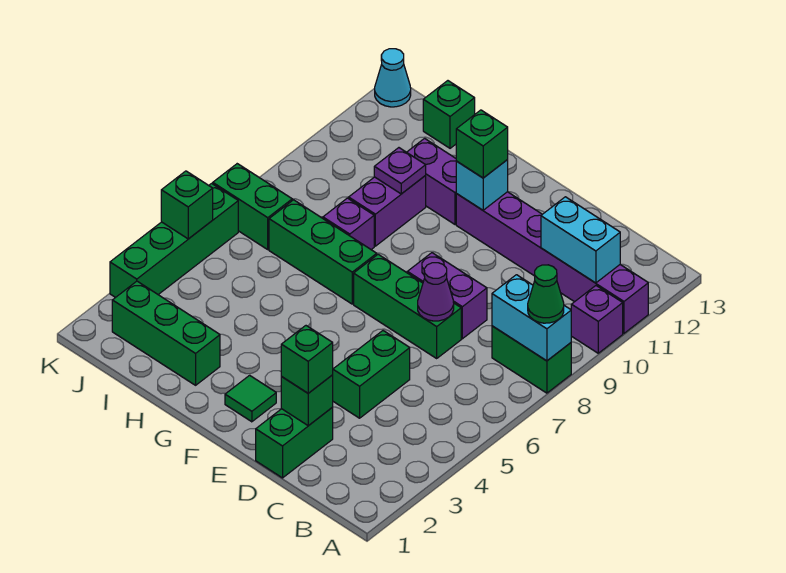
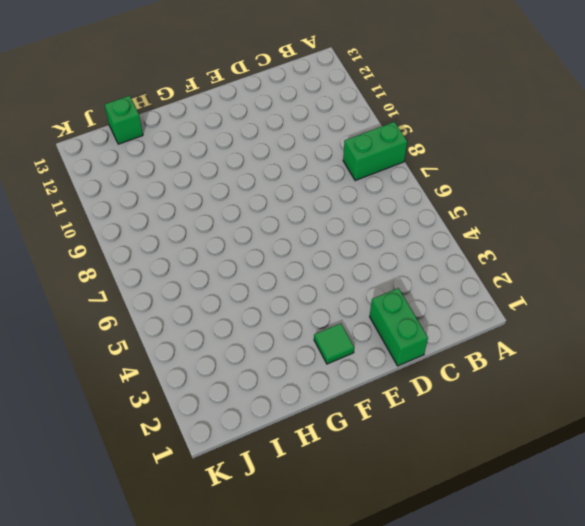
none -> purple brick A10 level 1
none -> purple brick A11:F11 level 1
none -> green brick D4:D5 level 1

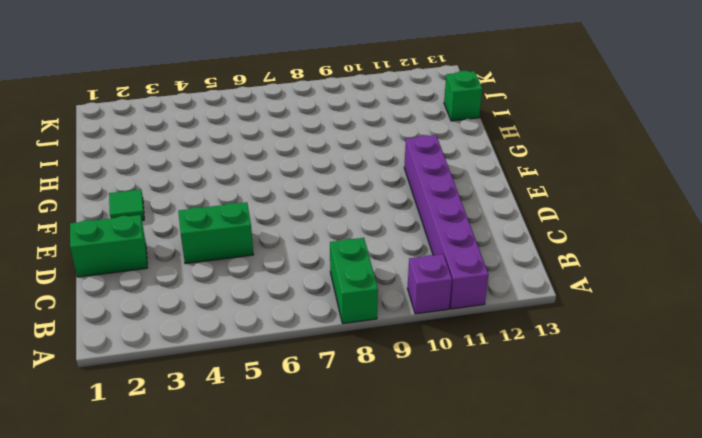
none -> green brick D7:F7 level 1
none -> purple brick D8:E8 level 1
none -> green brick G7:I7 level 1

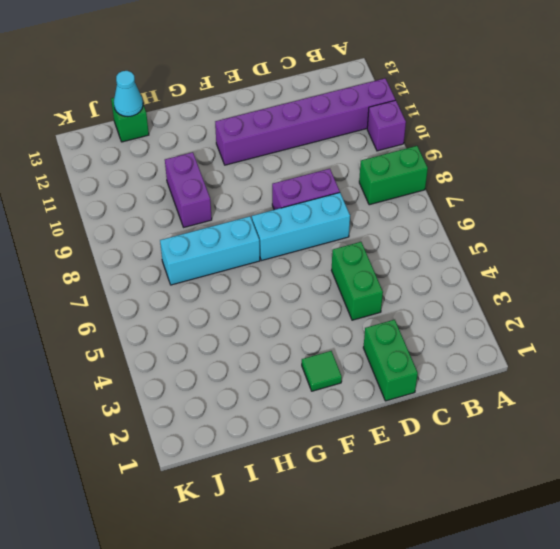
cyan brick D7:F7 level 1 -> green brick D7:F7 level 1
cyan brick G7:I7 level 1 -> green brick G7:I7 level 1
cyan cone I13 level 2 -> cyan cone K13 level 1
none -> purple brick G11:H11 level 1
none -> green brick H2:J2 level 1
none -> purple brick H8 level 1

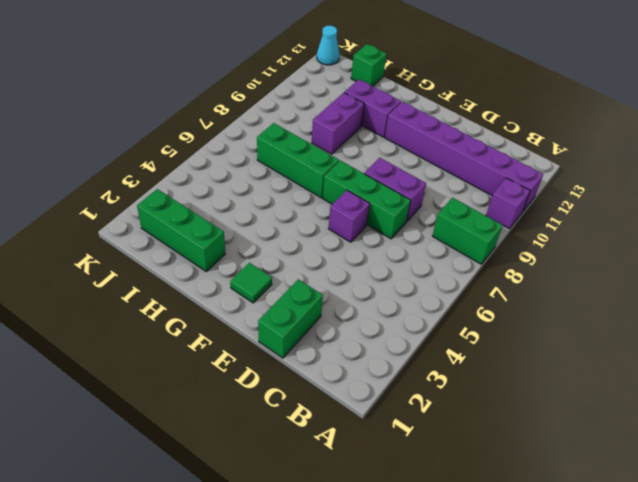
purple brick E6 level 1 -> purple brick H8 level 1
none -> green brick D4:D5 level 1
none -> green brick J7:K7 level 1
none -> green brick K3:K6 level 1

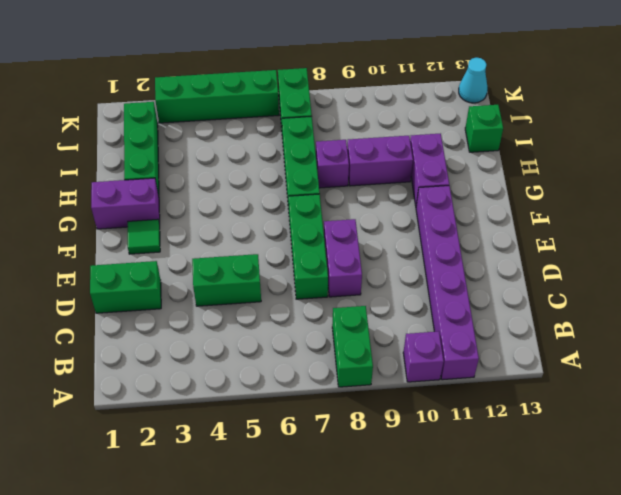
purple brick G1:G2 level 1 -> none
none -> cyan brick A8:B8 level 2
none -> cyan brick B11:C11 level 2
none -> green brick D2 level 2

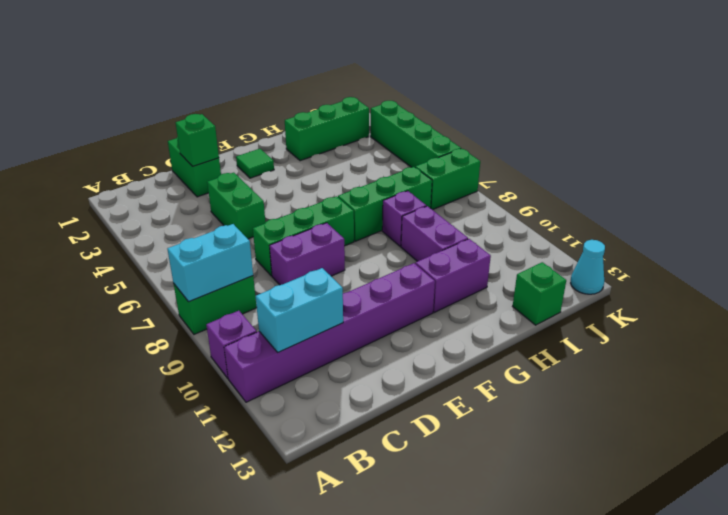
none -> purple cone D7 level 2
none -> cyan brick F11 level 2
none -> purple plate H10 level 2

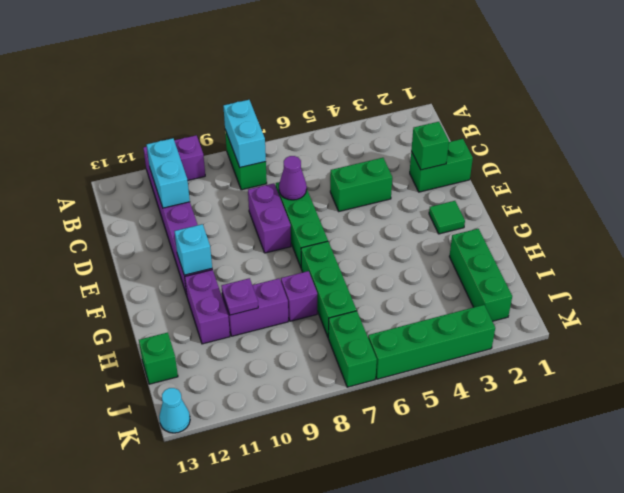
none -> green brick K5 level 2
none -> green cone A8 level 3
none -> green brick D2 level 3

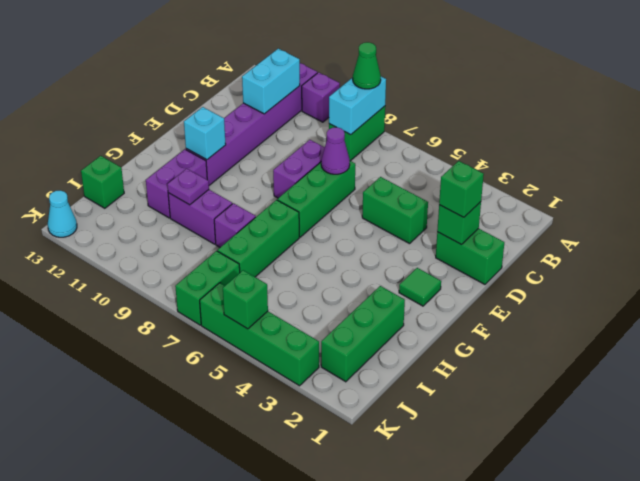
none -> green brick F11 level 3

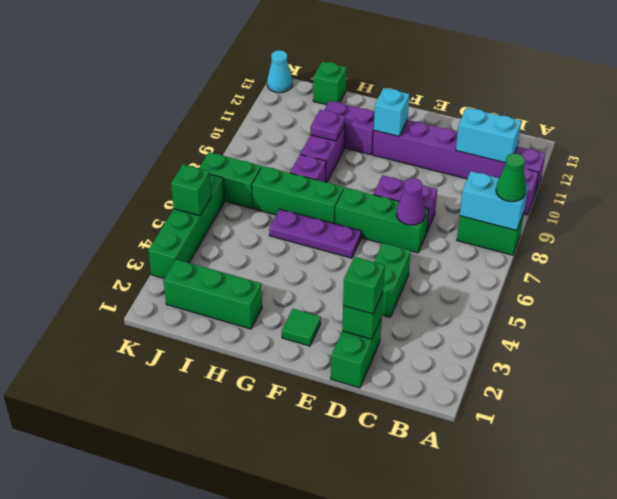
purple plate F6:H6 level 1 -> none
none -> green brick F11 level 3

